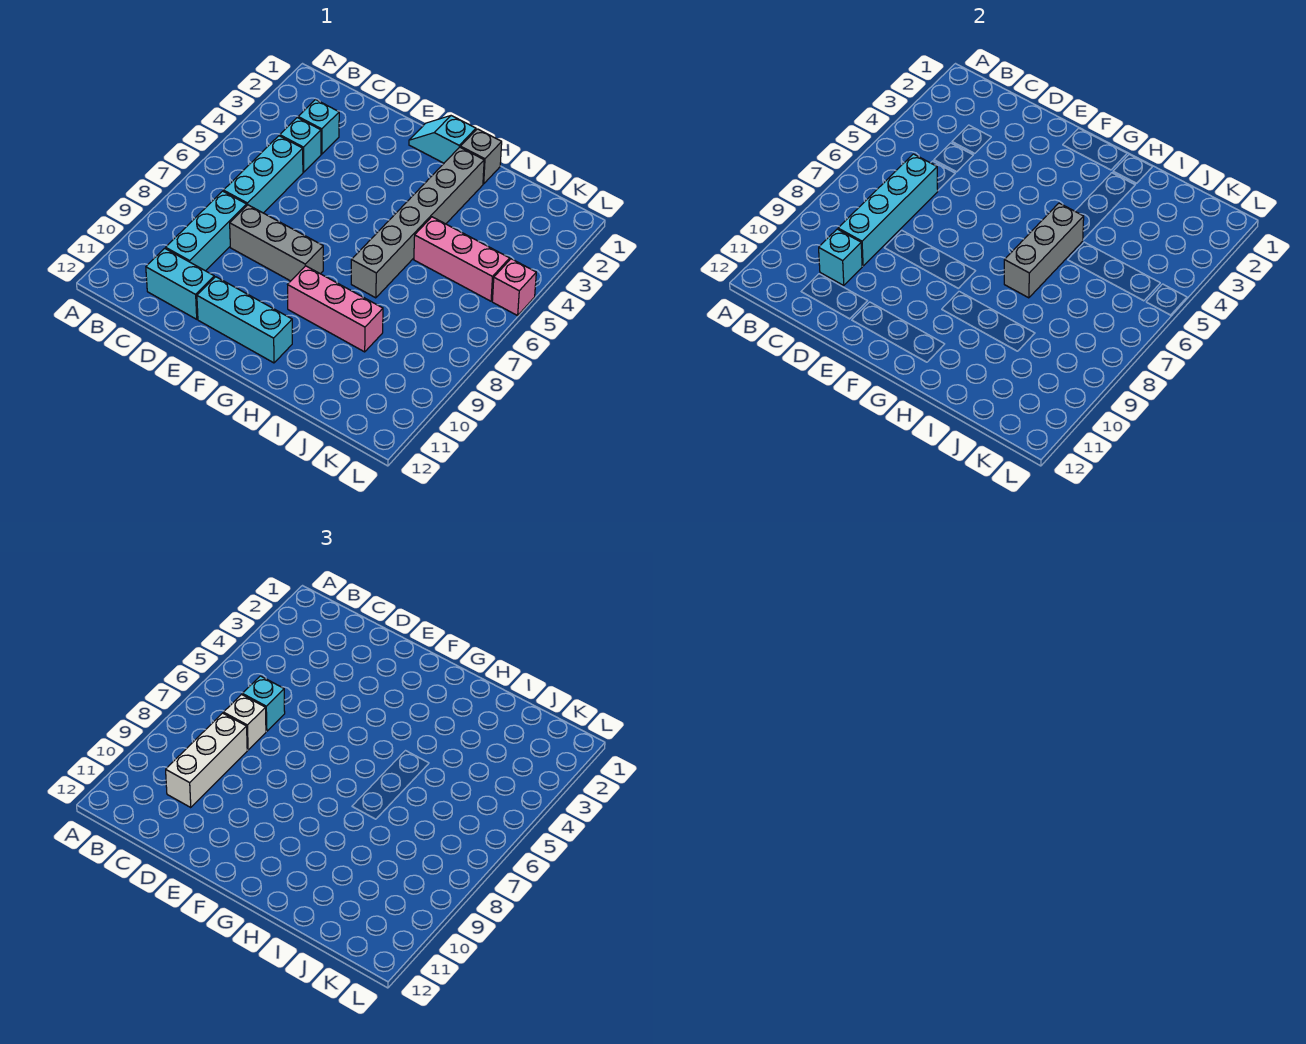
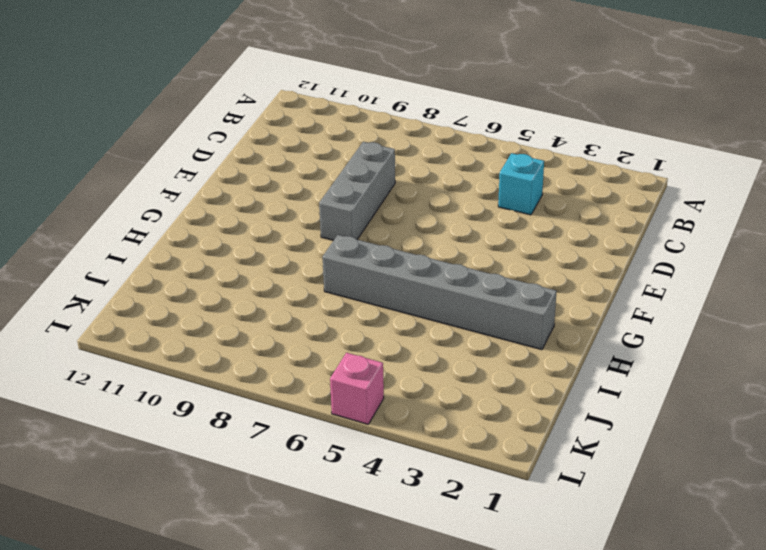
none -> cyan brick C3 level 1
none -> cyan brick C5:C7 level 1
none -> cyan brick C8:C10 level 1

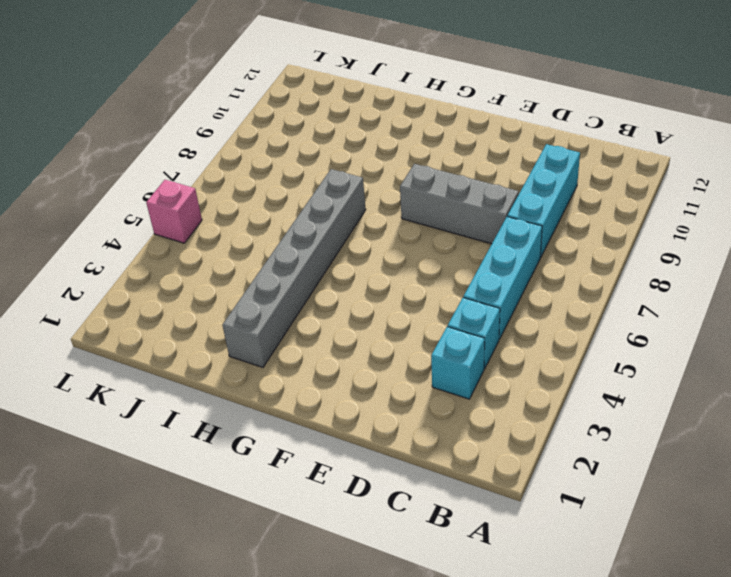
none -> cyan brick C11:D11 level 1
none -> cyan brick E11:G11 level 1
none -> cyan slope F1:G1 level 1 top G

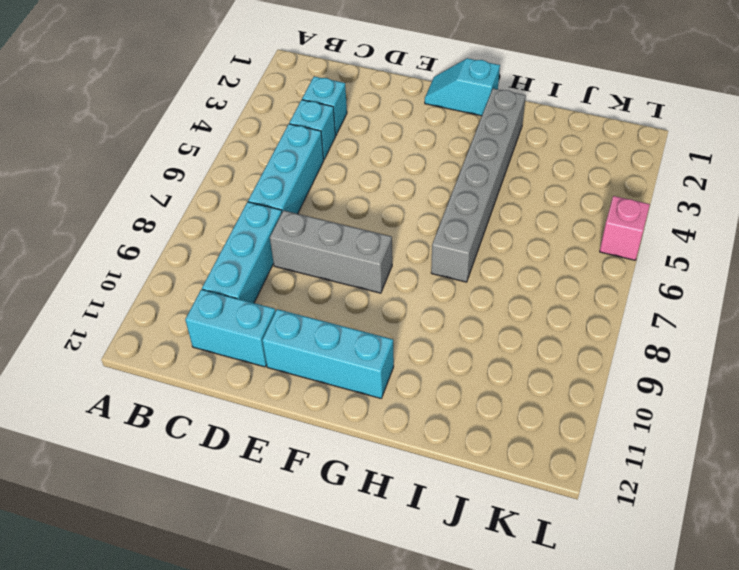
none -> pink brick G9:I9 level 1
none -> grey brick H1 level 1
none -> pink brick I5:K5 level 1

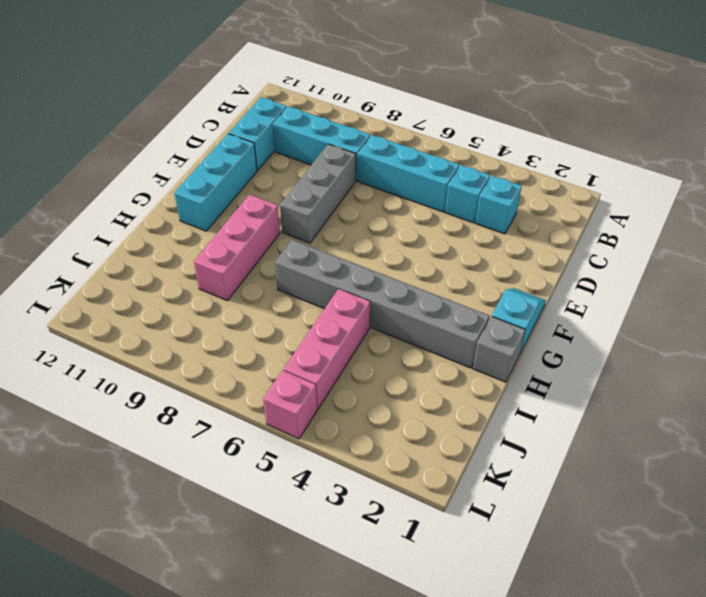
none -> cyan brick C6:C9 level 2
none -> cyan brick C10 level 2
none -> grey brick H5:H7 level 2

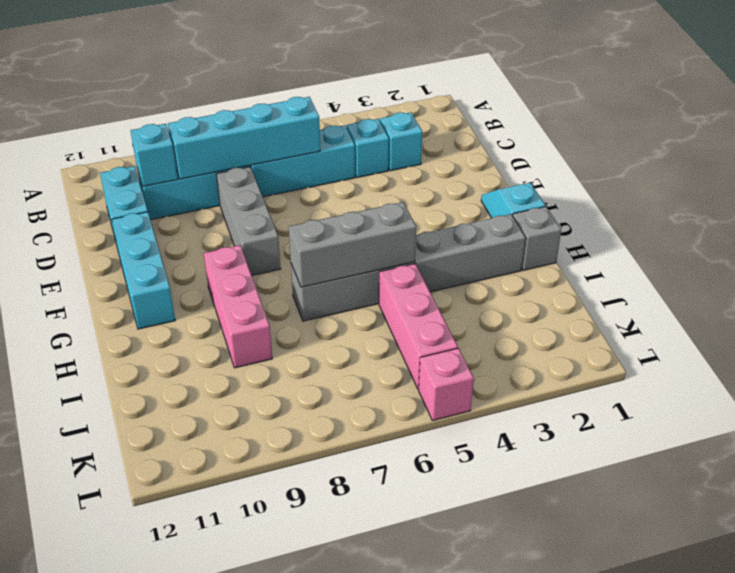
none -> cyan brick C6 level 3
none -> white brick C7 level 3
none -> white brick C8:C10 level 3

